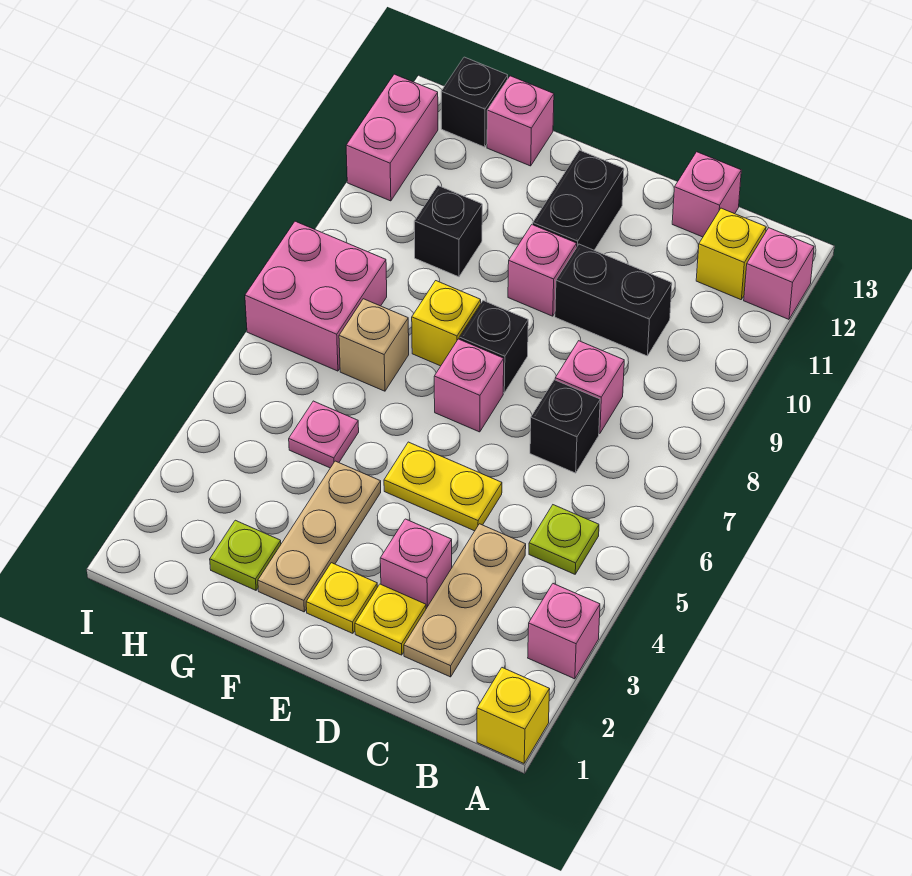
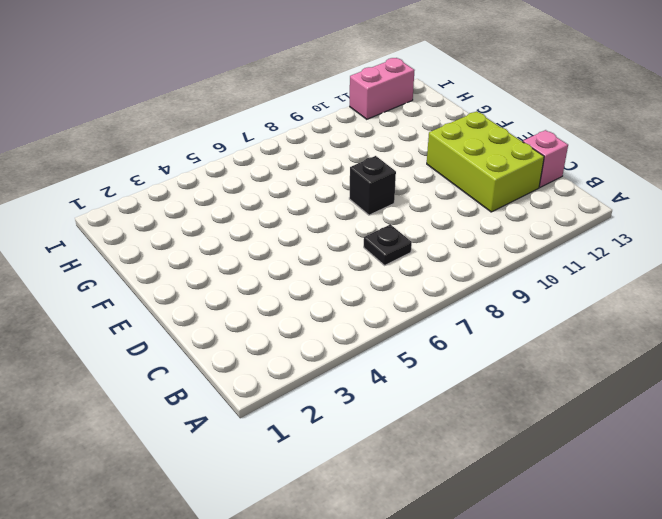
black plate C7 level 1 -> black brick C7 level 1
lime brick C11:E12 level 1 -> black brick E11:E12 level 1
none -> yellow brick A1 level 1
none -> pink brick A3 level 1
none -> pink brick A12 level 1

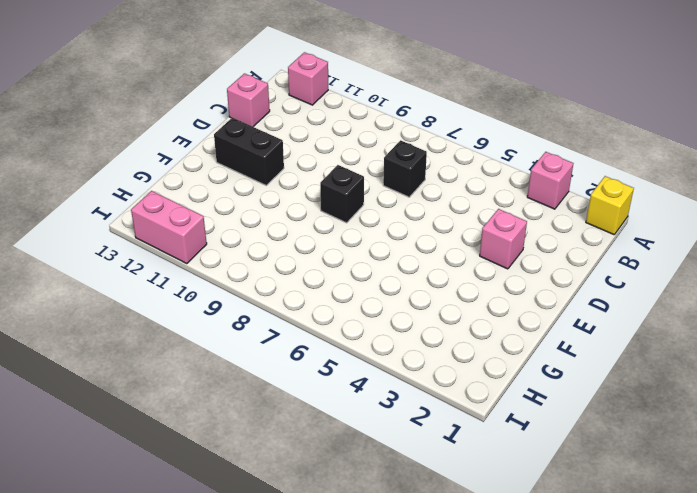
none -> lime plate B5 level 1
none -> yellow brick B12 level 1
none -> tan plate C2:C4 level 1

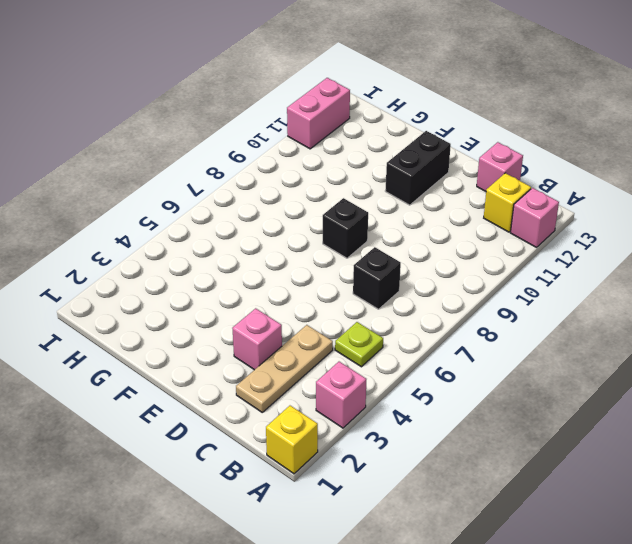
none -> pink brick C8 level 1
none -> black brick C10:D10 level 1
none -> yellow plate D2 level 1

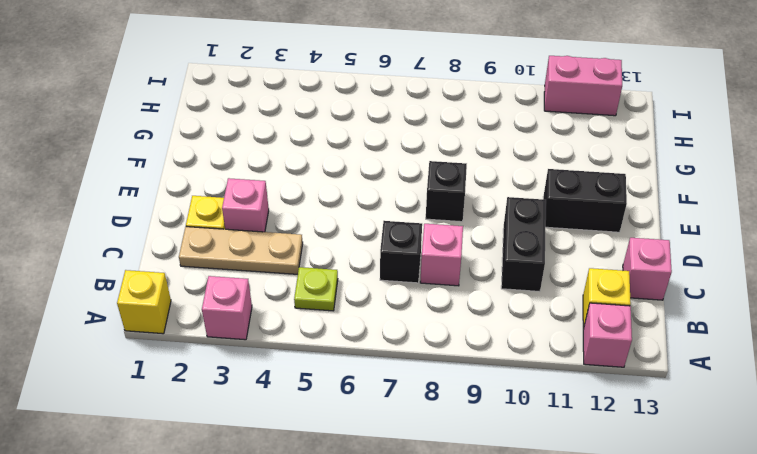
none -> yellow plate D5:E5 level 1
none -> yellow plate E2 level 1
none -> pink brick E7 level 1

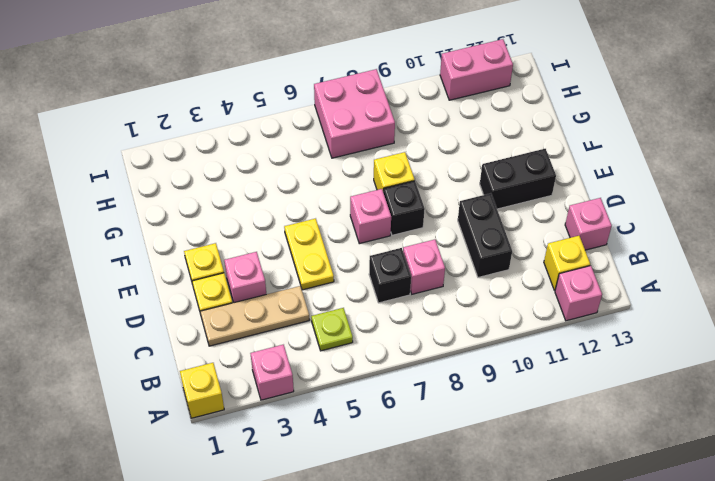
none -> pink brick E10 level 1
none -> tan plate F2:F4 level 1
none -> lime plate G2 level 1

